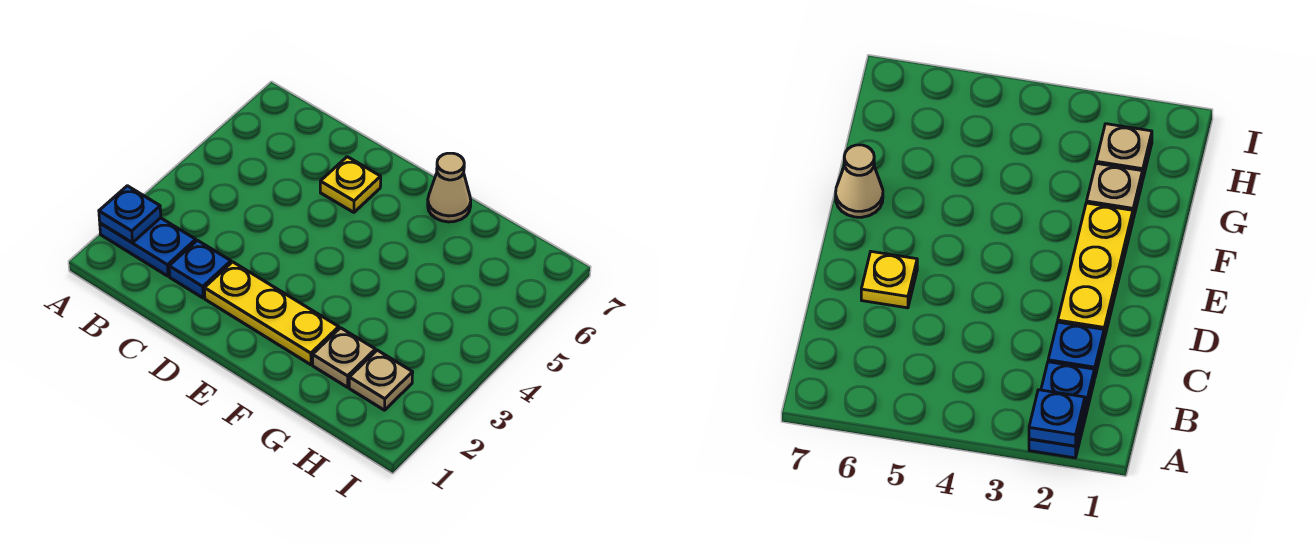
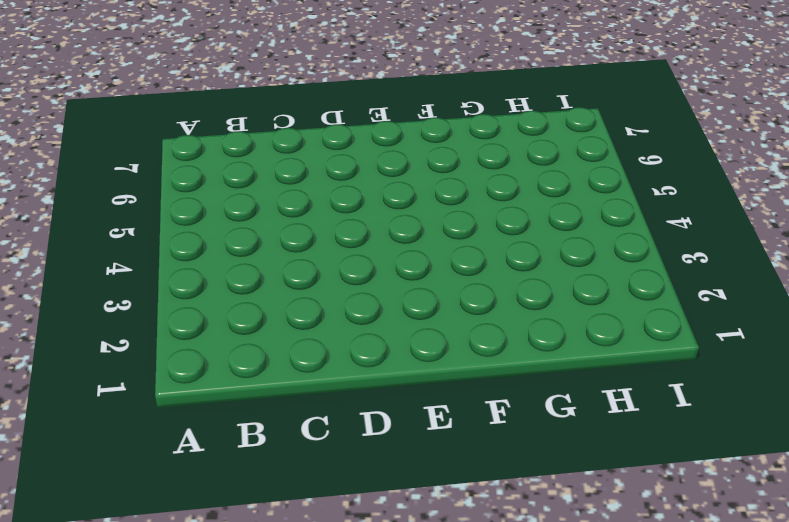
none -> blue plate A2:B2 level 1
none -> blue plate C2 level 1

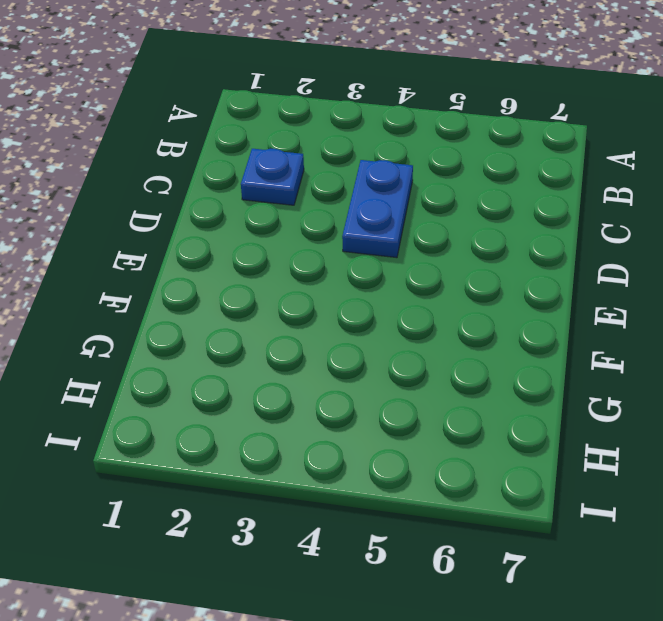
blue plate C4:D4 level 1 -> blue plate A2:B2 level 1
none -> yellow plate D2:F2 level 1
none -> yellow plate D6 level 1

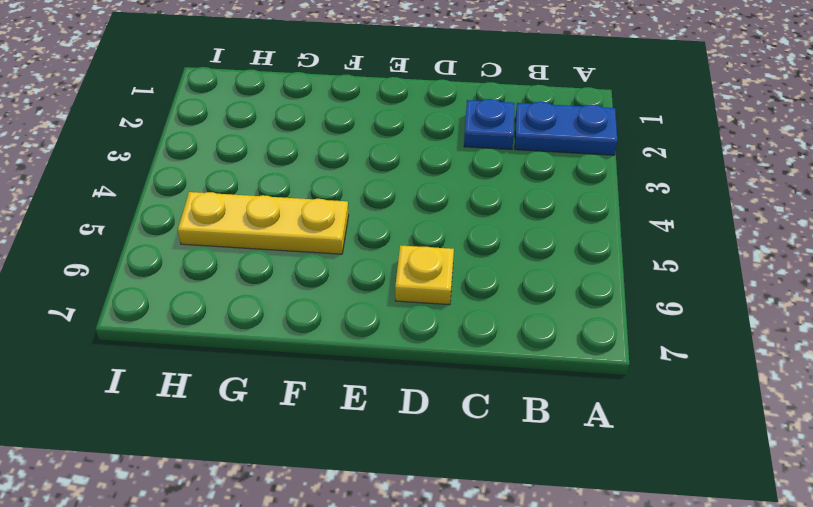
yellow plate F5:H5 level 1 -> yellow plate D2:F2 level 1
none -> tan cone F7 level 1
none -> tan plate G2 level 1

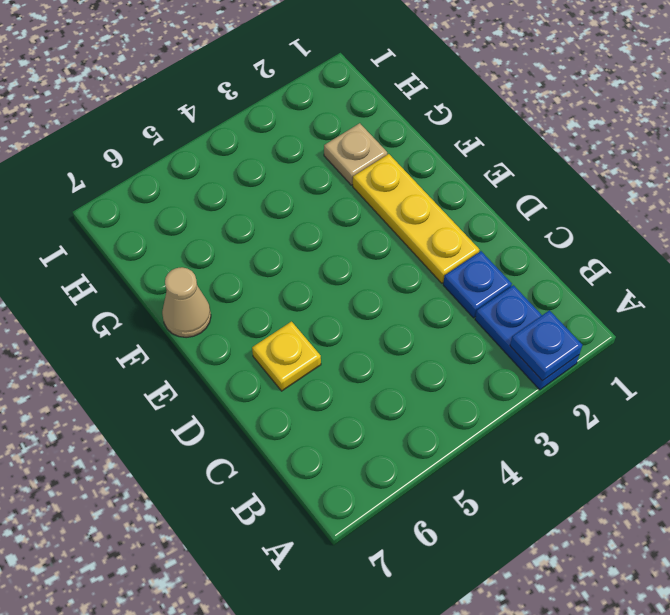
none -> tan plate H2 level 1

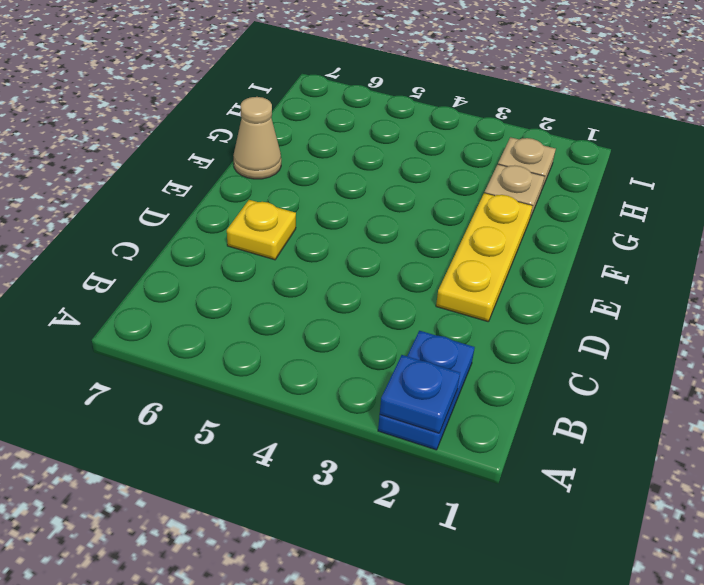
none -> blue plate C2 level 1

